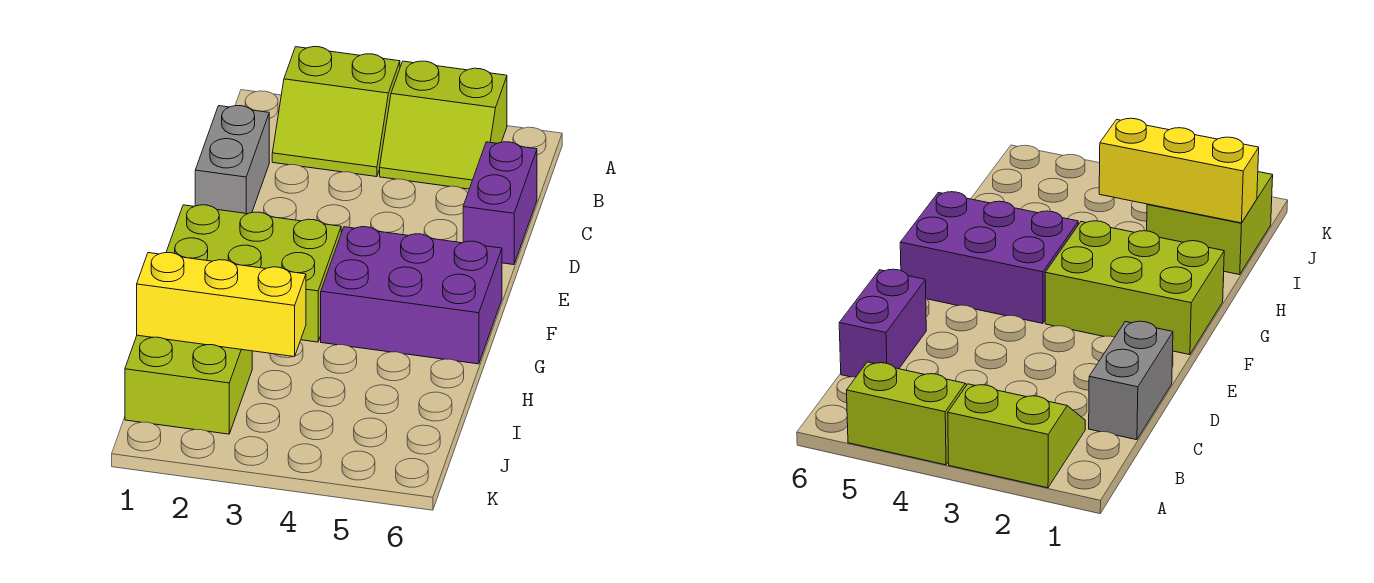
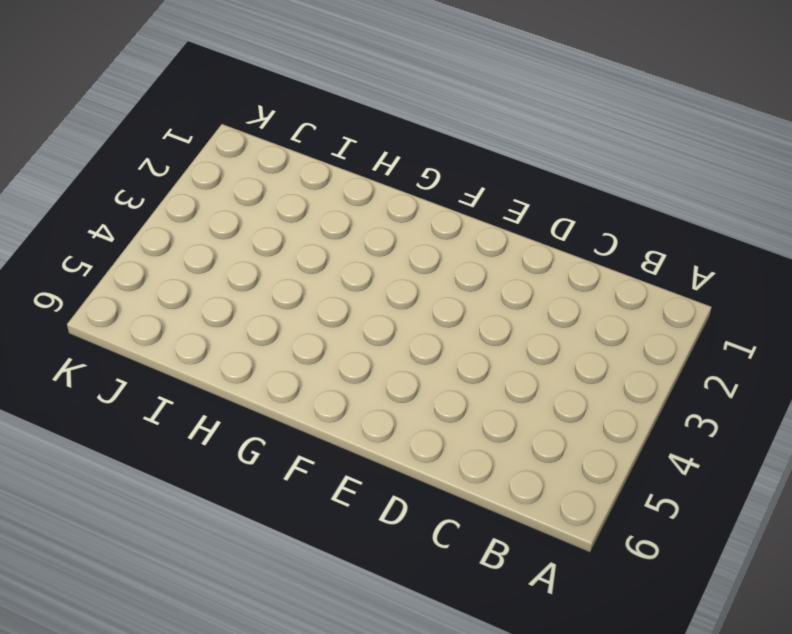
none -> lime slope A2:B3 level 1 top A
none -> lime slope A4:B5 level 1 top A

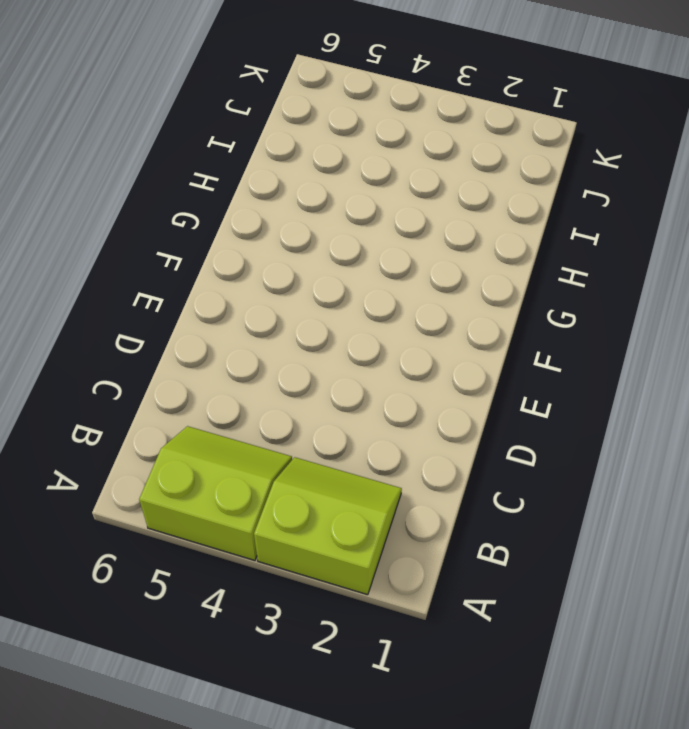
none -> grey brick C1:D1 level 1
none -> purple brick C6:D6 level 1

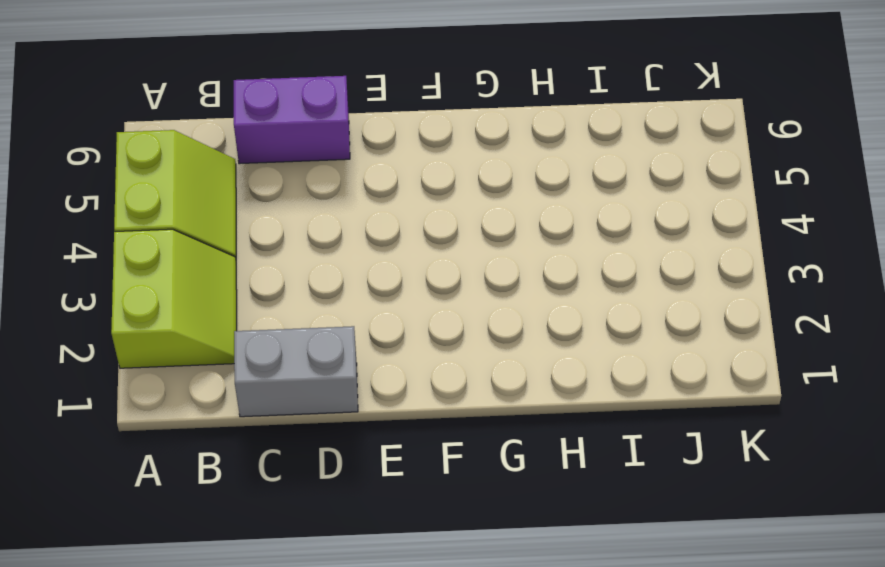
none -> lime brick F1:G3 level 1
none -> purple brick F4:G6 level 1

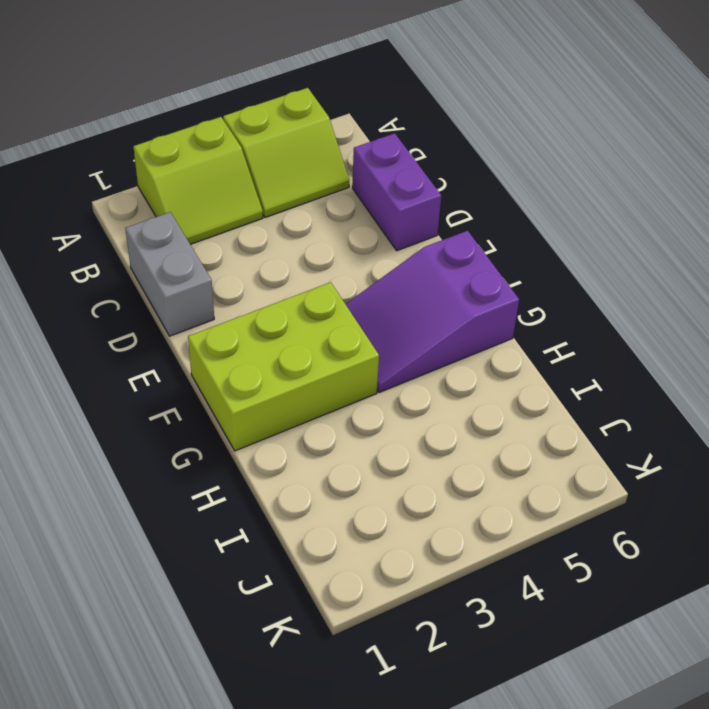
purple slope F4:G6 level 1 top 6 -> purple brick F4:G6 level 1
none -> lime brick I1:J2 level 1
none -> yellow brick I1:I3 level 2

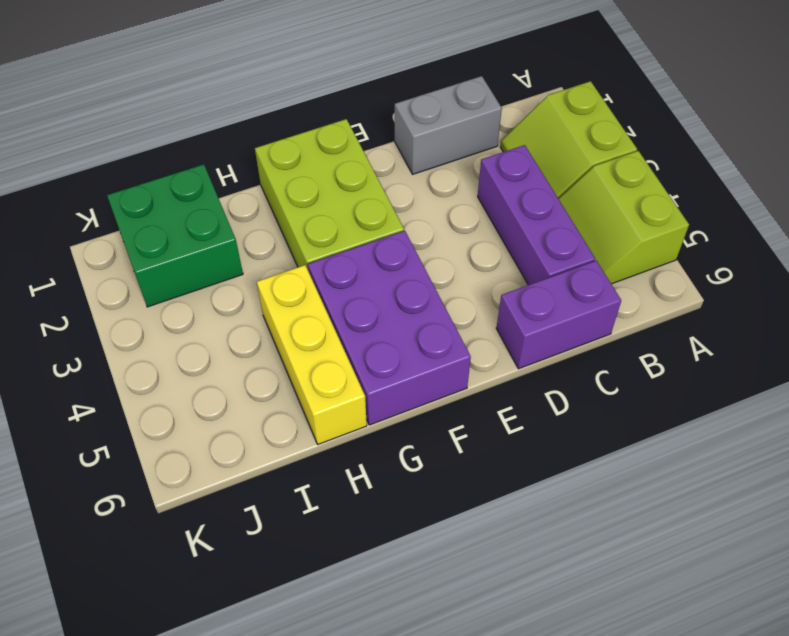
purple brick C3:C5 level 1 -> none
yellow brick H4:H6 level 1 -> yellow brick I1:I3 level 2
green brick I1:J2 level 1 -> lime brick I1:J2 level 1

